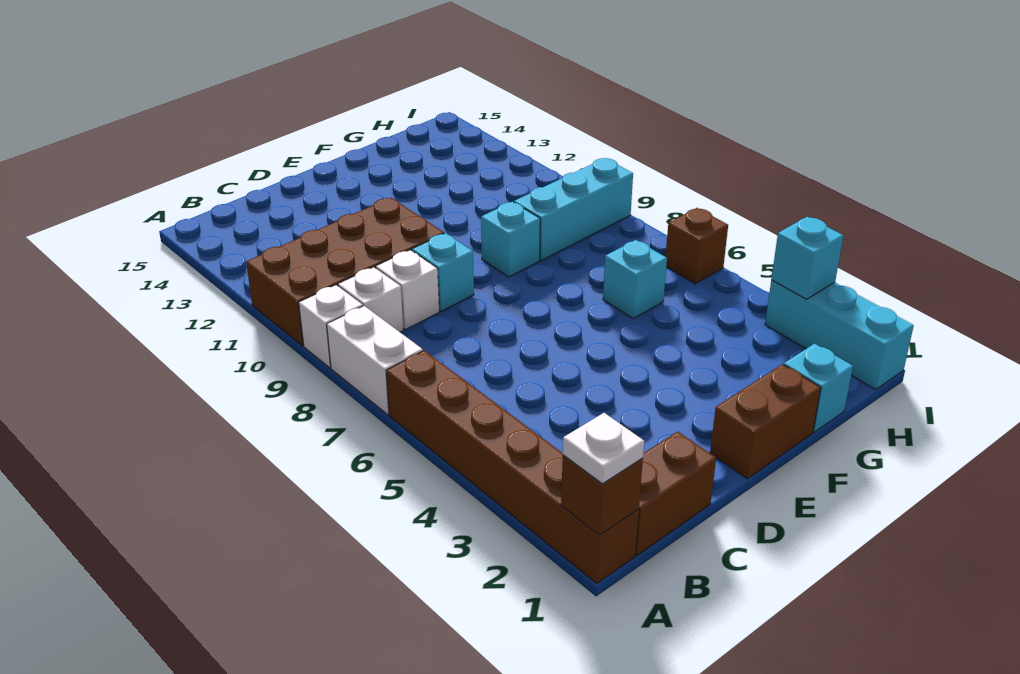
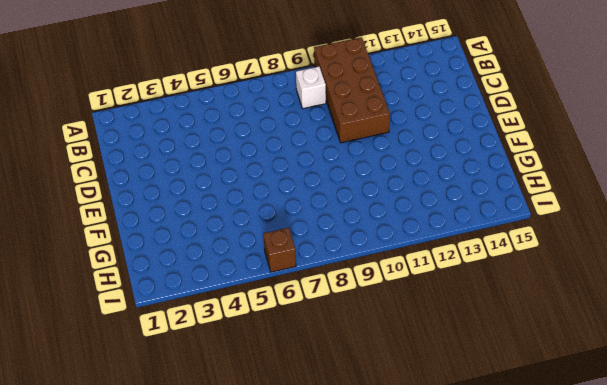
none -> brown brick A1:A6 level 1
none -> white brick A7:A8 level 1
none -> white brick A9 level 1

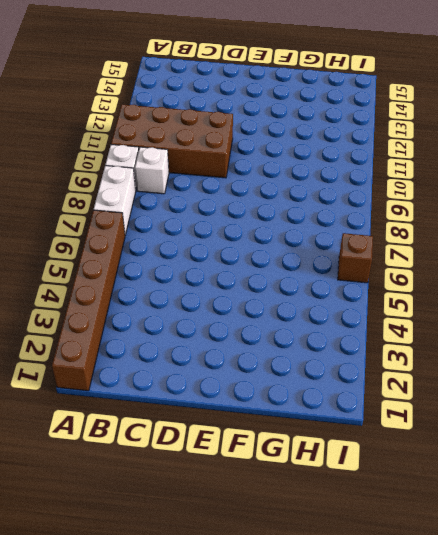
none -> brown brick B1:C1 level 1
none -> white brick C9 level 1
none -> cyan brick D9 level 1

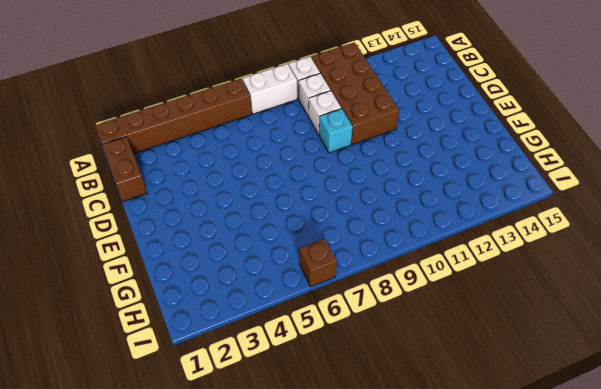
none -> brown brick E1:F1 level 1
none -> cyan brick F9 level 1
none -> cyan brick G1 level 1

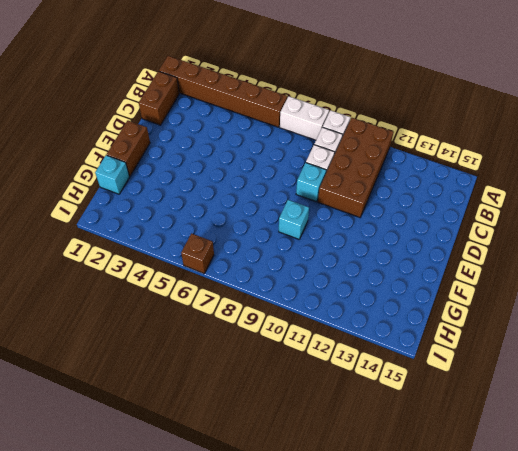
none -> cyan brick G6 level 1
none -> cyan brick G9:I9 level 1
none -> cyan brick I1:I3 level 1

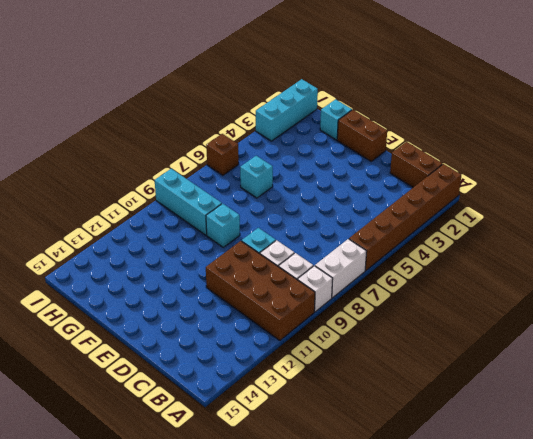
none -> brown brick A1 level 2
none -> cyan brick I3 level 2
none -> white plate A1 level 3

